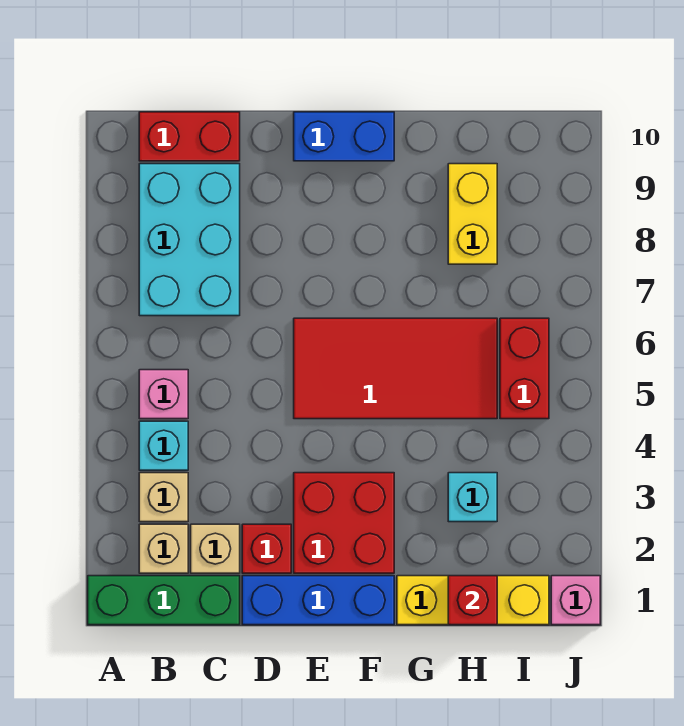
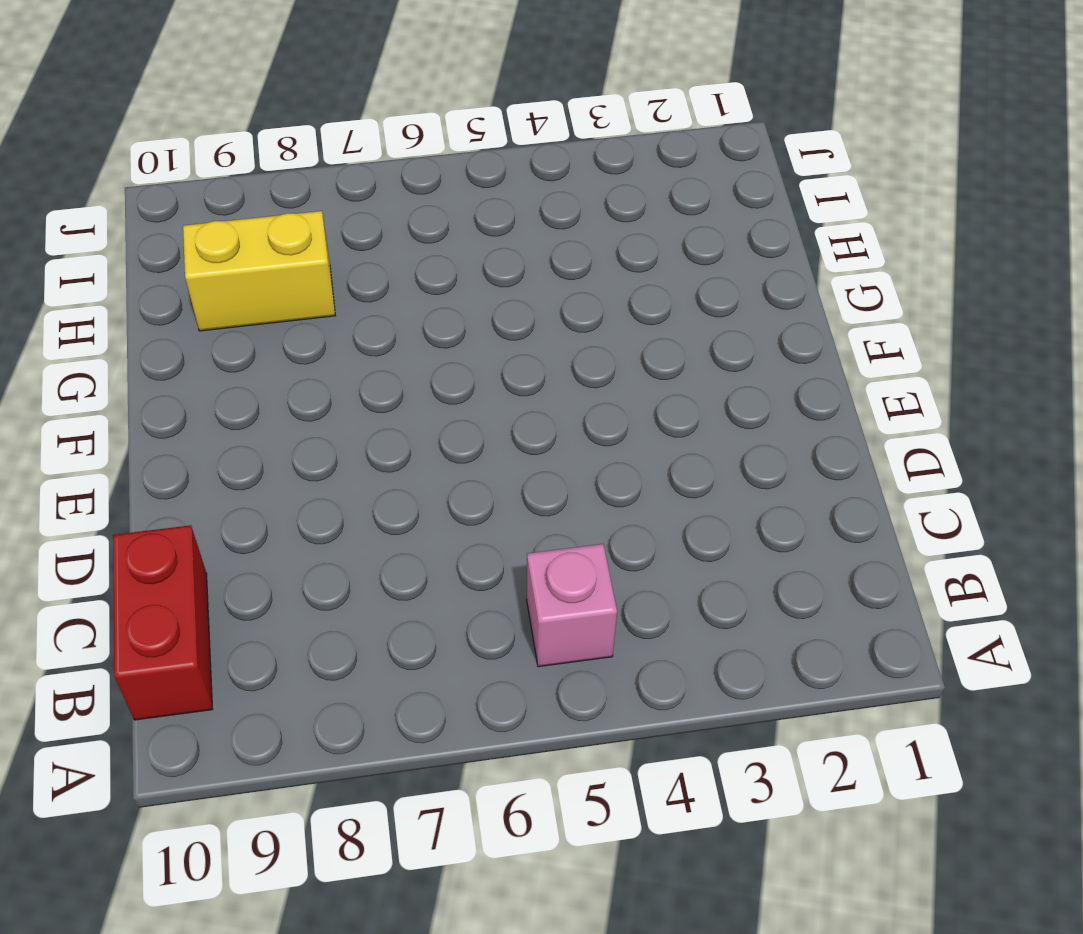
none -> green brick A1:C1 level 1
none -> tan brick B2 level 1
none -> tan brick B3 level 1

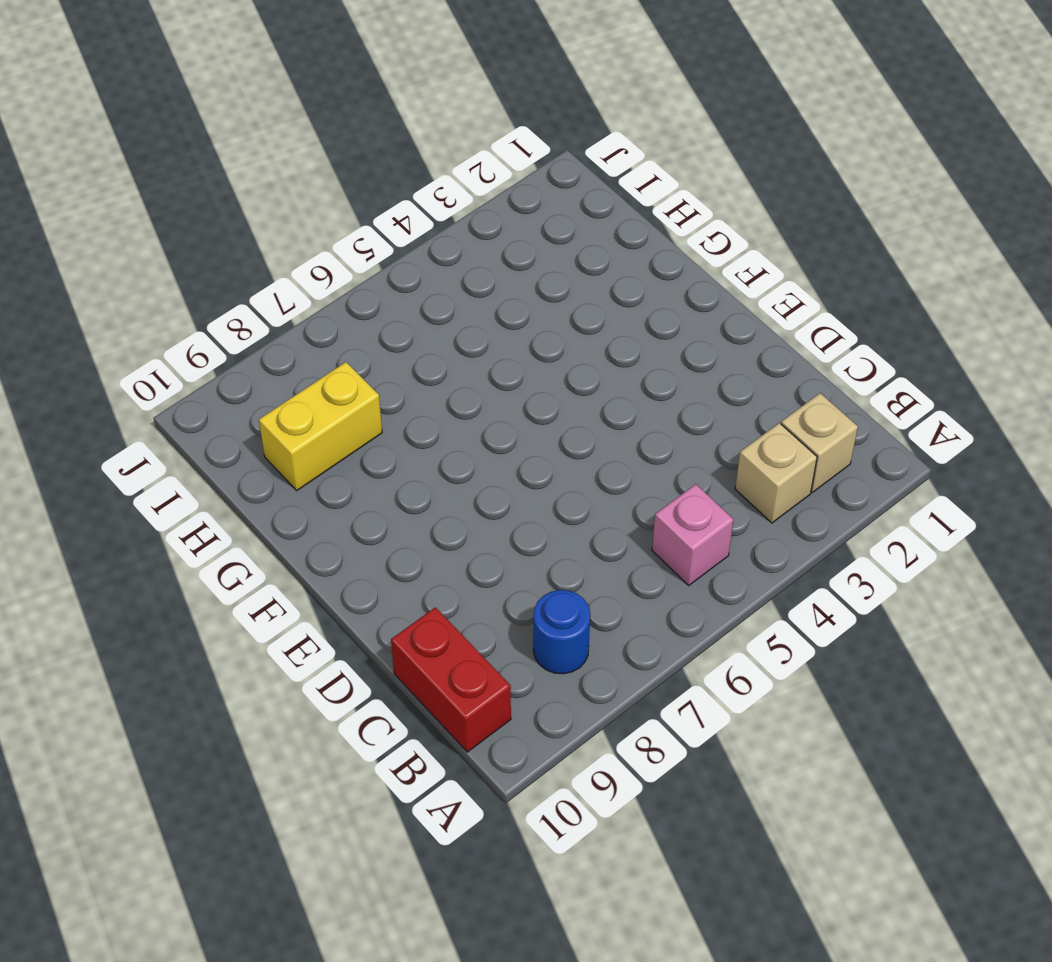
blue round brick B8 level 1 -> cyan brick B7:C9 level 1
none -> green brick A1:C1 level 1
none -> cyan brick B4 level 1
none -> tan brick C2 level 1

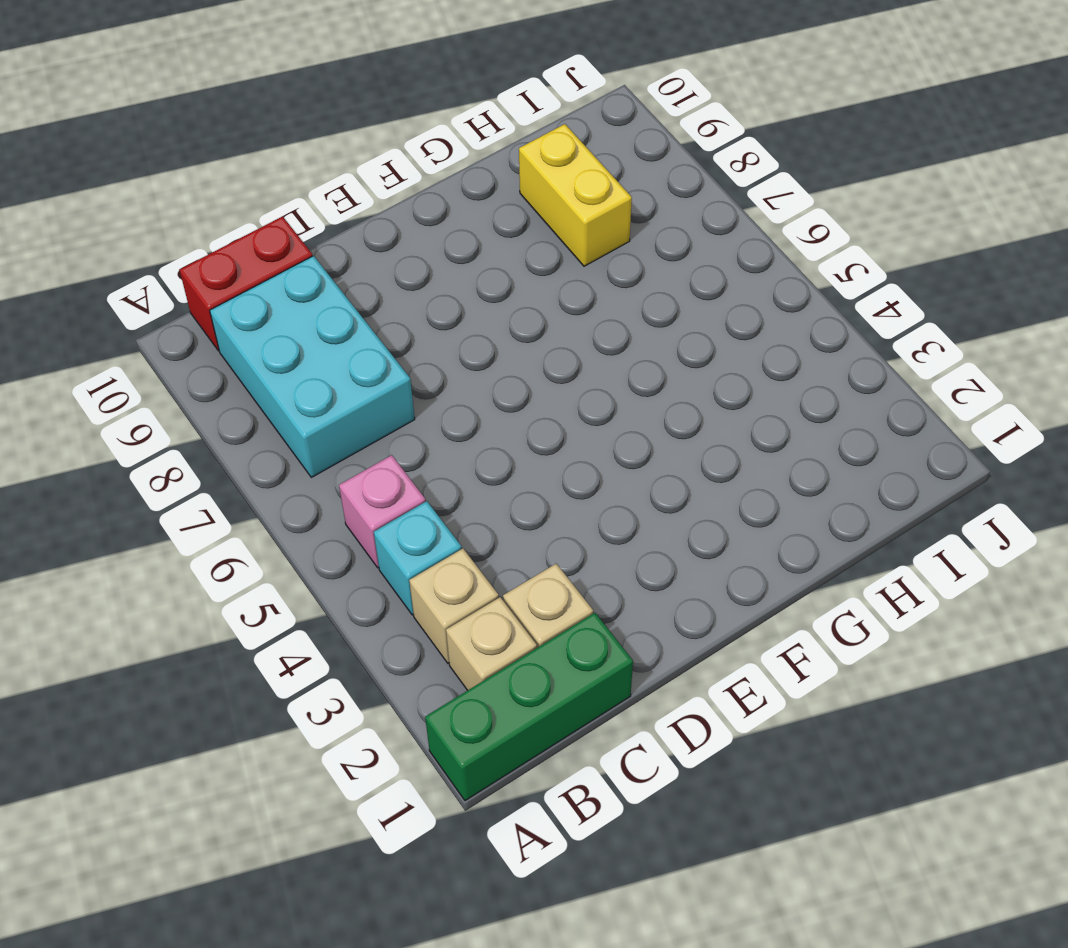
none -> blue brick D1:F1 level 1
none -> red brick D2 level 1
none -> red brick E2:F3 level 1

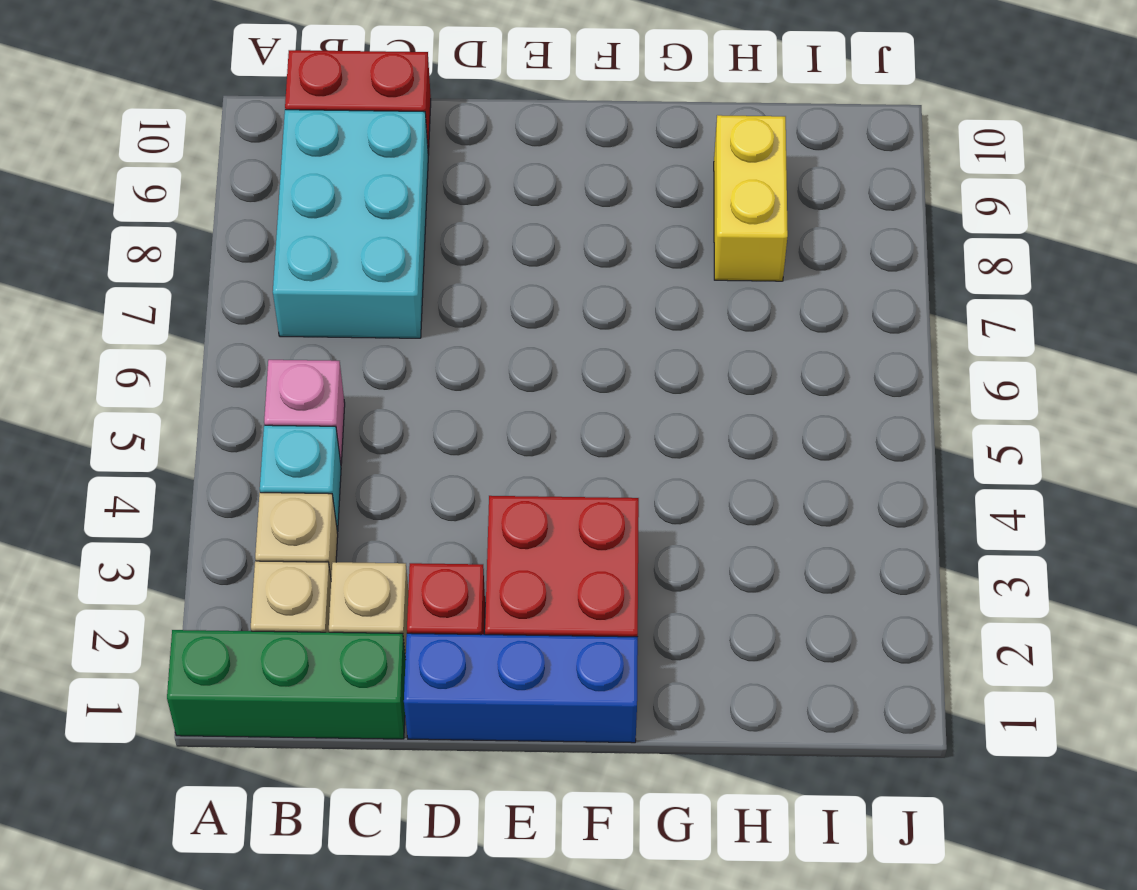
none -> red tile E5:H6 level 1
none -> blue brick E10:F10 level 1
none -> yellow brick G1:I1 level 1

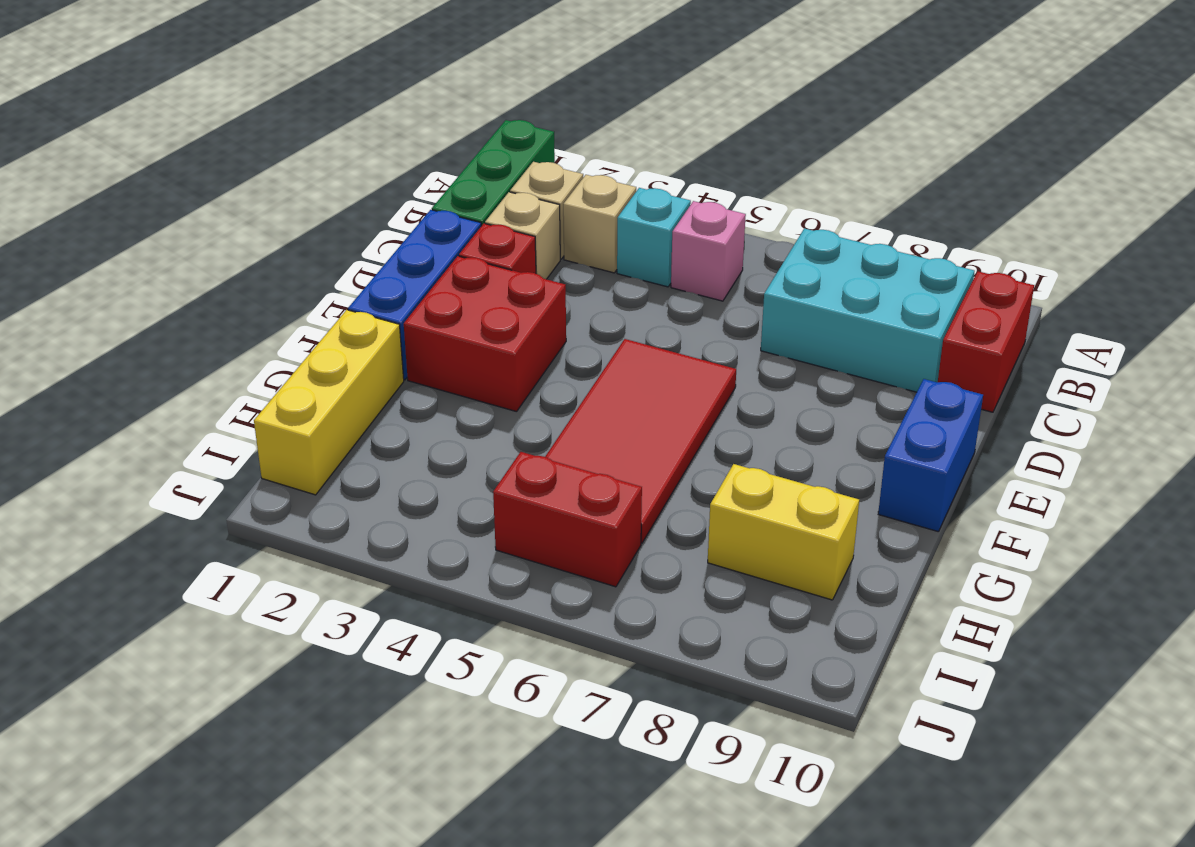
none -> cyan brick H3 level 1
none -> pink brick J1 level 1
none -> red brick H1 level 2

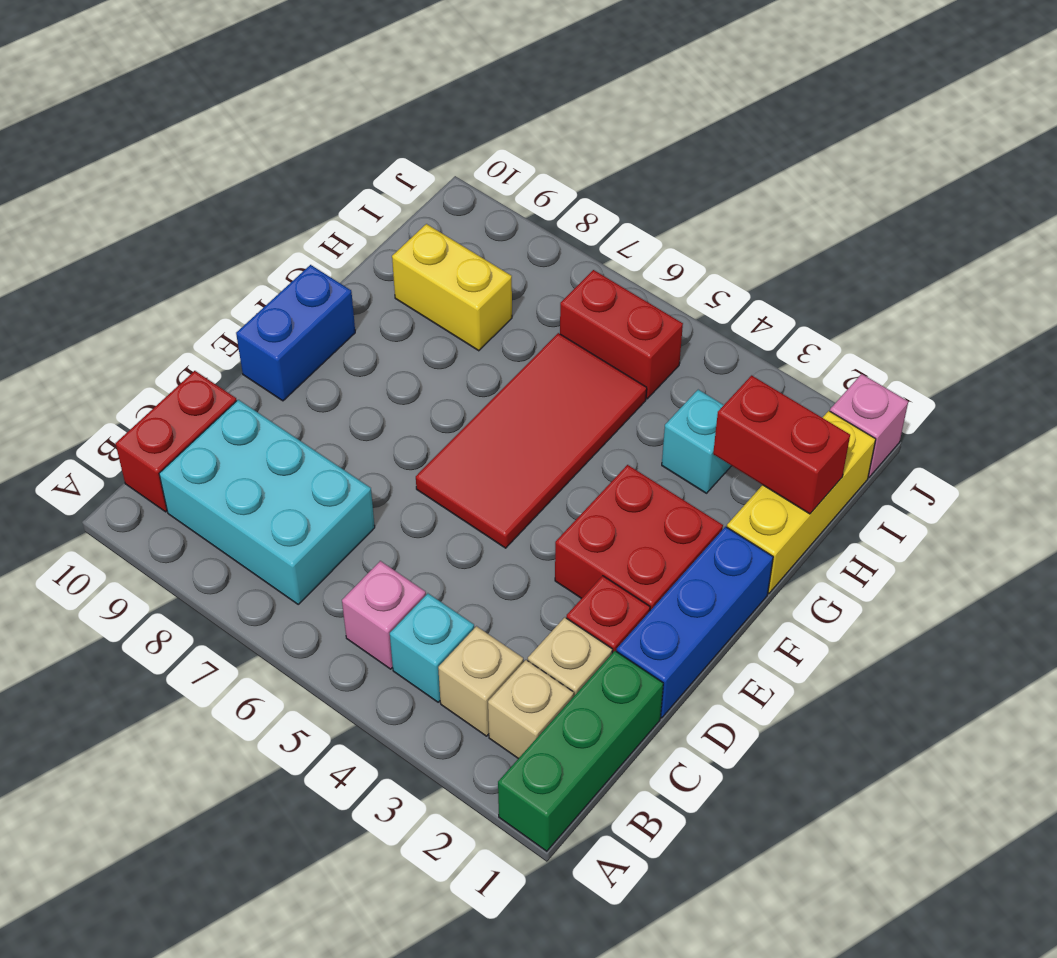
red brick H1:H2 level 2 -> red brick H1 level 2

